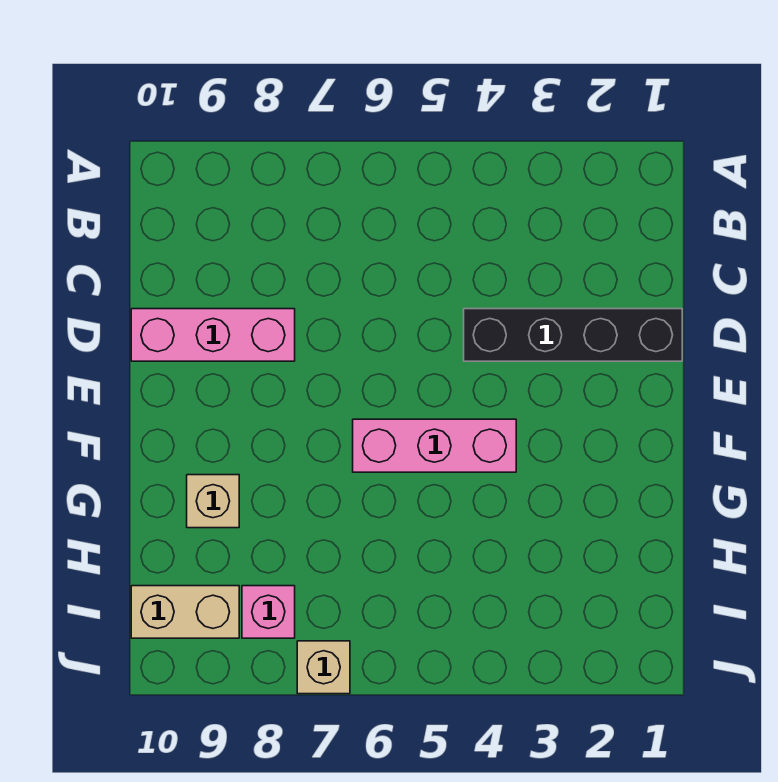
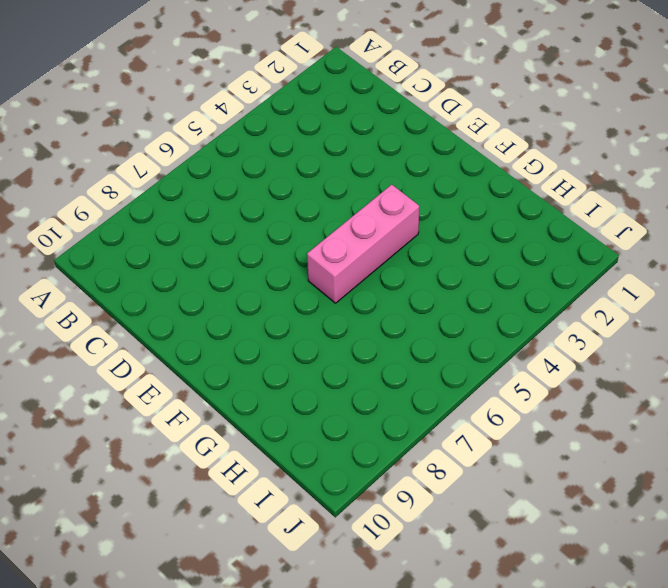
none -> black brick D1:D4 level 1
none -> pink brick D8:D10 level 1

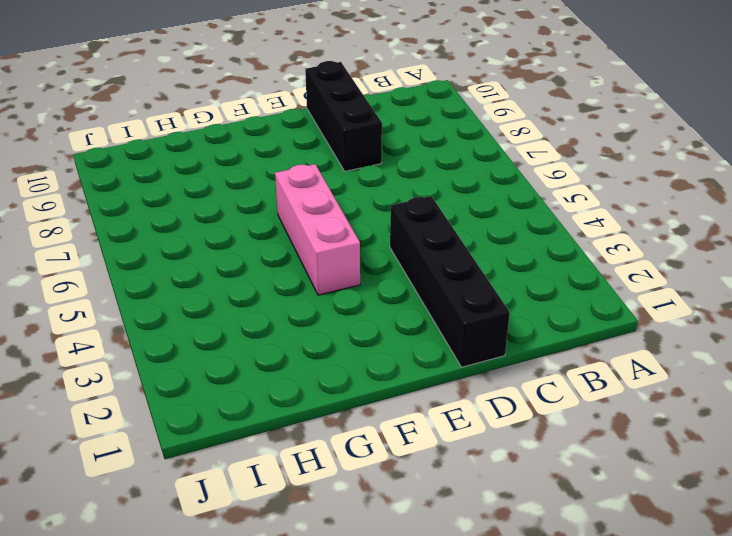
black brick D8:D10 level 1 -> pink brick D8:D10 level 1
none -> tan brick G9 level 1
none -> pink brick I8 level 1

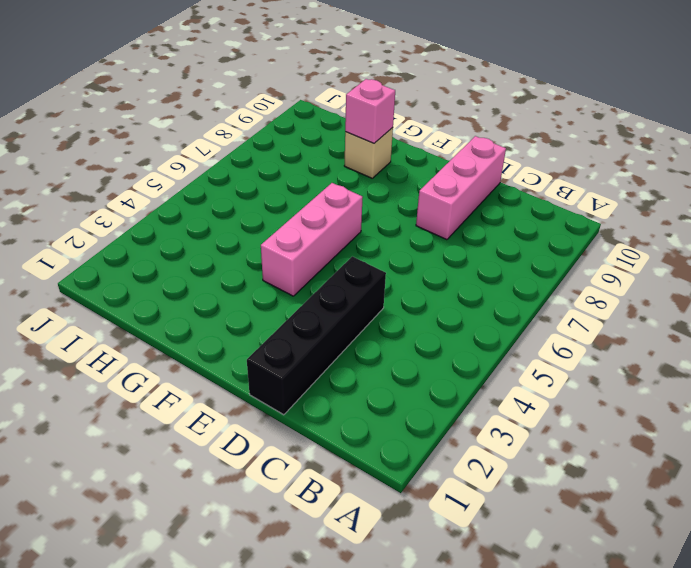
pink brick G9 level 2 -> pink brick I8 level 1
none -> tan brick I9:I10 level 1
none -> tan brick J7 level 1

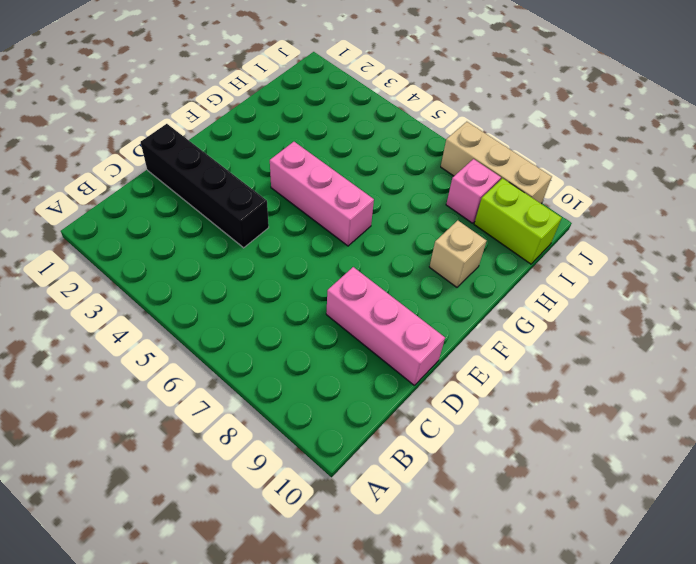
lime brick I9:I10 level 1 -> tan brick I9:I10 level 1
tan brick J7:J9 level 1 -> tan brick J7 level 1

